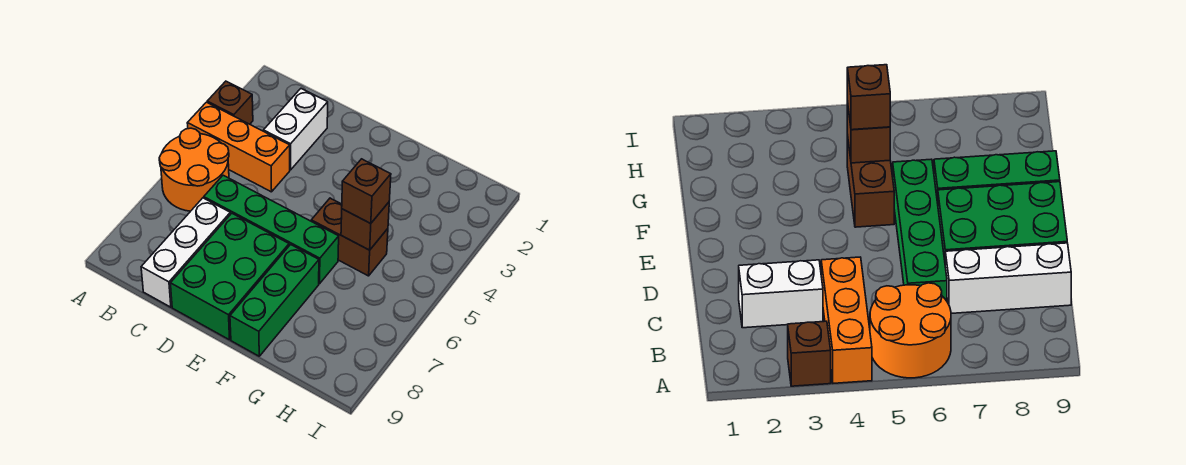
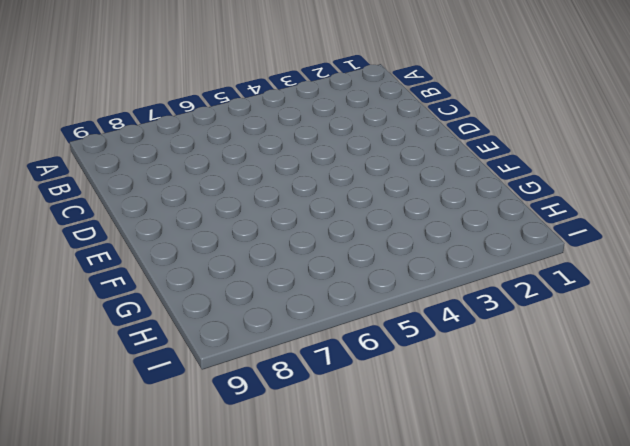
none -> brown brick A3 level 1
none -> orange brick A4:C4 level 1

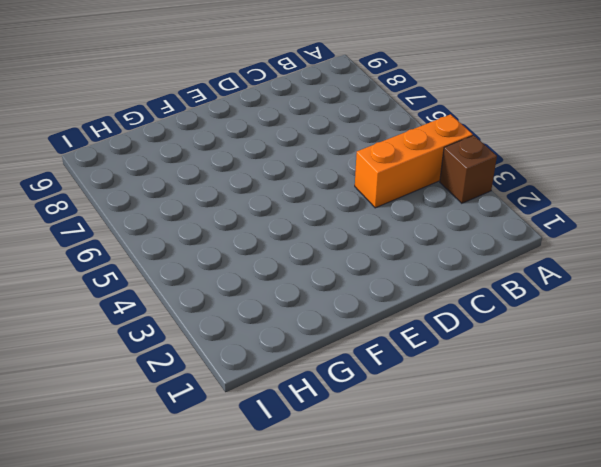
none -> orange round brick A5:B6 level 1
none -> white brick C2:C3 level 1

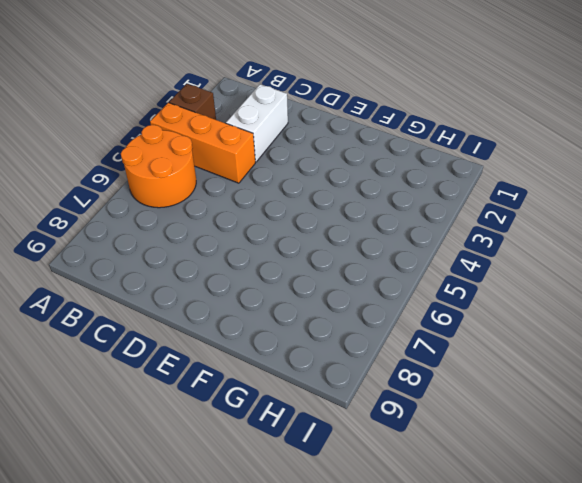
none -> green brick C6:F6 level 1
none -> white brick C7:C9 level 1

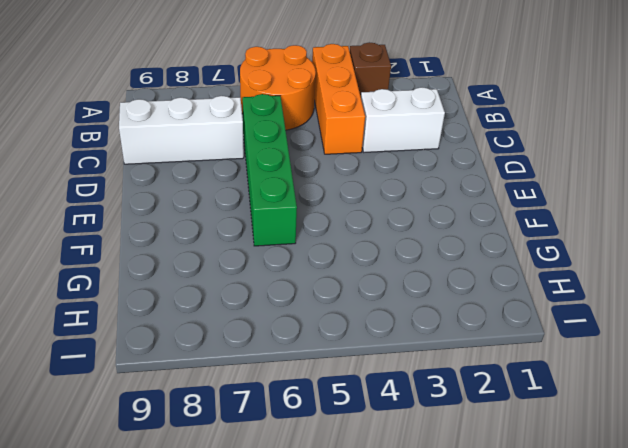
none -> green brick D7:E9 level 1
none -> brown brick F5:G5 level 1

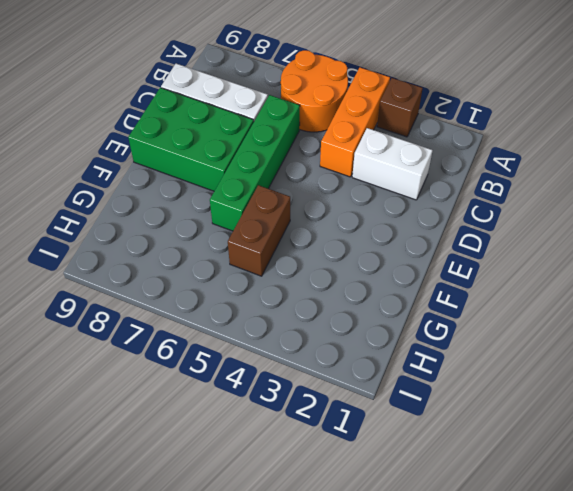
none -> green brick F7:F9 level 1
none -> brown brick G5 level 2

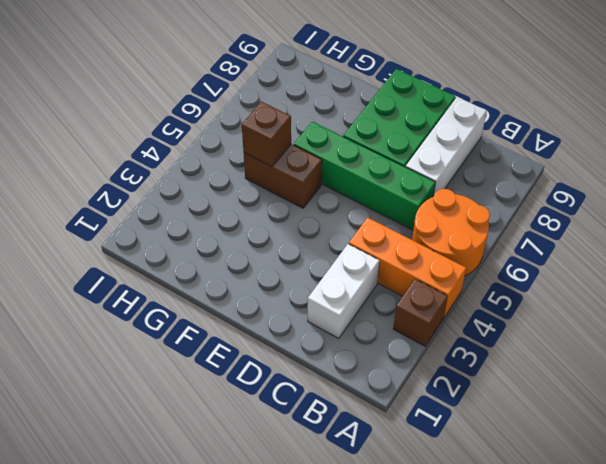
none -> green brick F7:F9 level 1
none -> brown brick G5 level 3

